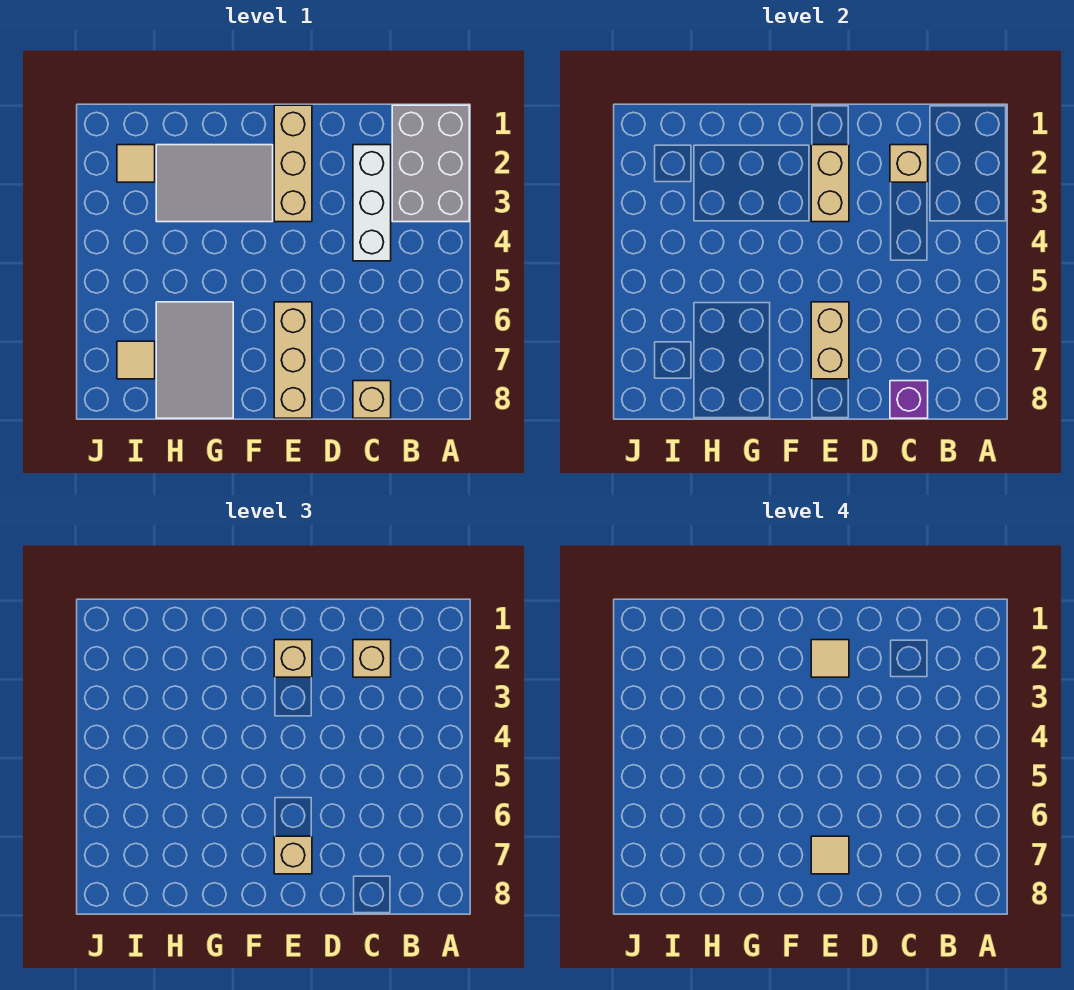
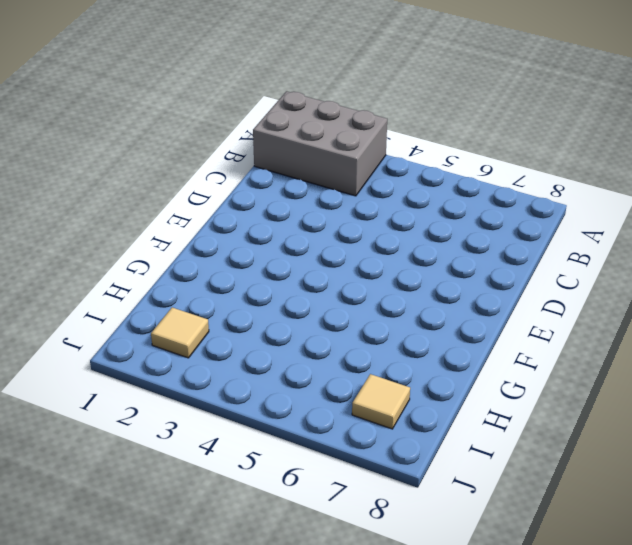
none -> white brick C2:C4 level 1
none -> tan brick C8 level 1
none -> tan brick E1:E3 level 1

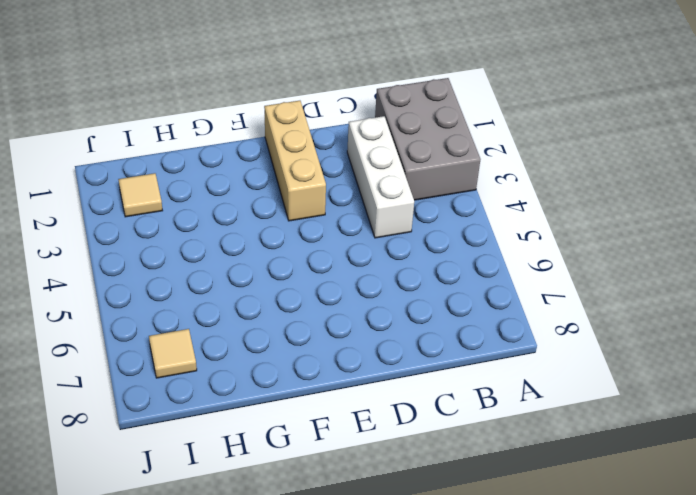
none -> tan brick C8 level 1
none -> tan brick E6:E8 level 1
none -> grey tile F2:H3 level 1

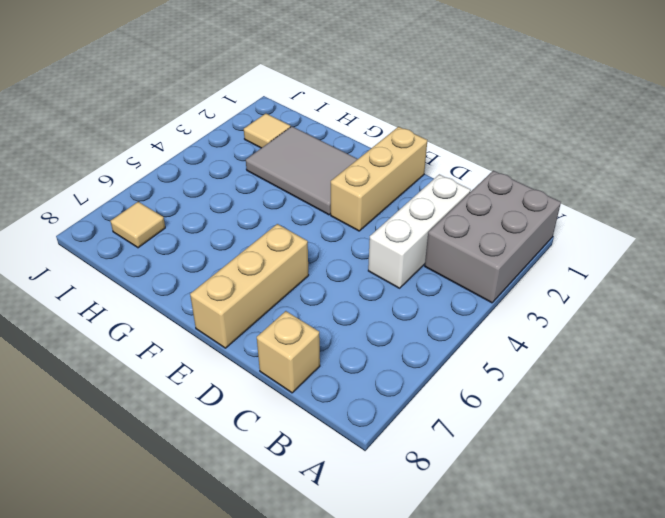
none -> grey tile G6:H8 level 1
none -> tan brick C2 level 2
none -> purple brick C8 level 2

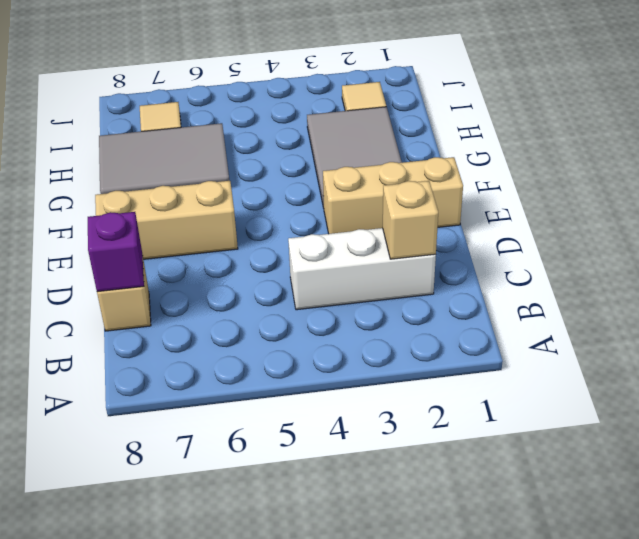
none -> grey brick A1:B3 level 1
none -> tan brick E2:E3 level 2
none -> tan brick E6:E7 level 2

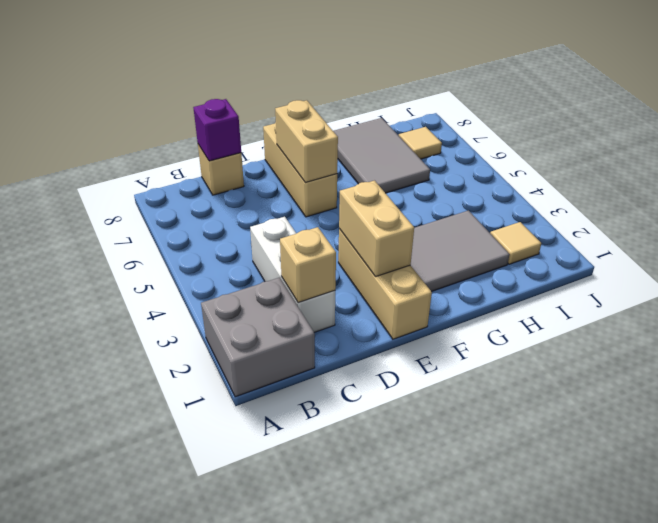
grey brick A1:B2 level 1 -> grey brick A1:B3 level 1
none -> tan brick C2 level 3
none -> tan brick E2 level 3
none -> tan brick E7 level 3

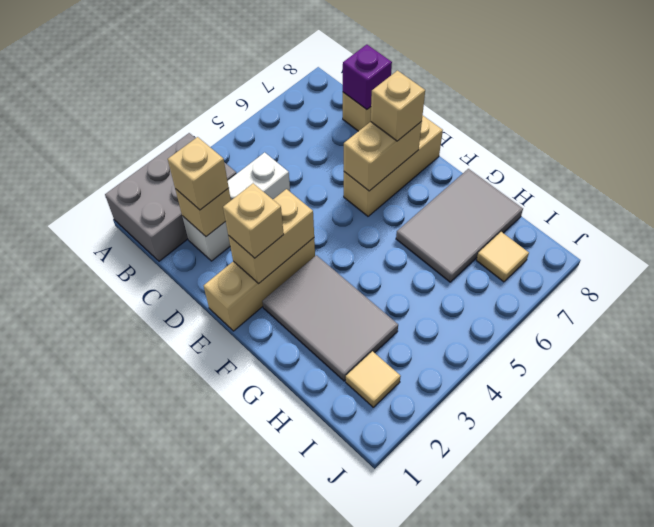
none -> tan tile E2 level 4
none -> tan tile E7 level 4

